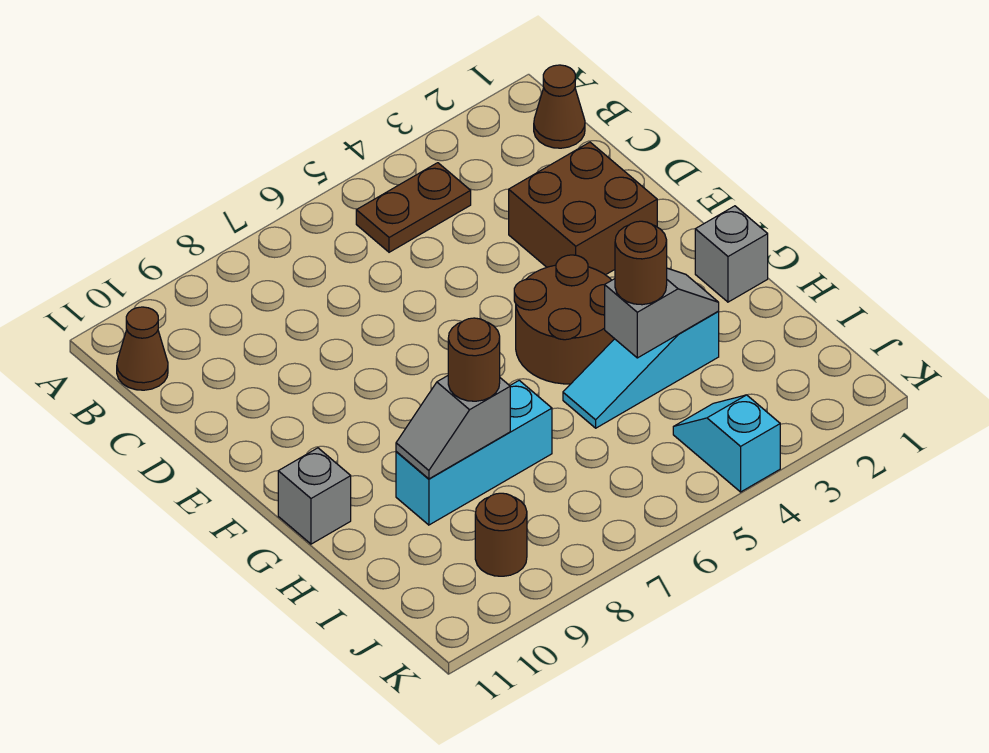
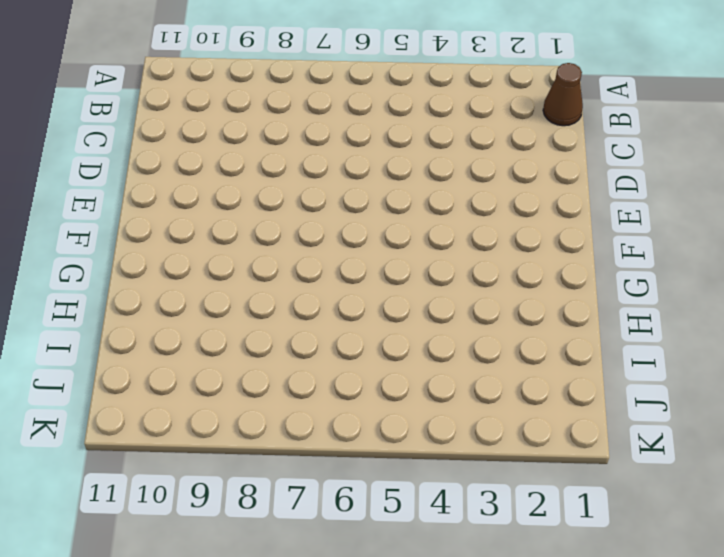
none -> brown plate B4:B5 level 1
none -> brown cone B11 level 1
none -> brown brick D2:E3 level 1

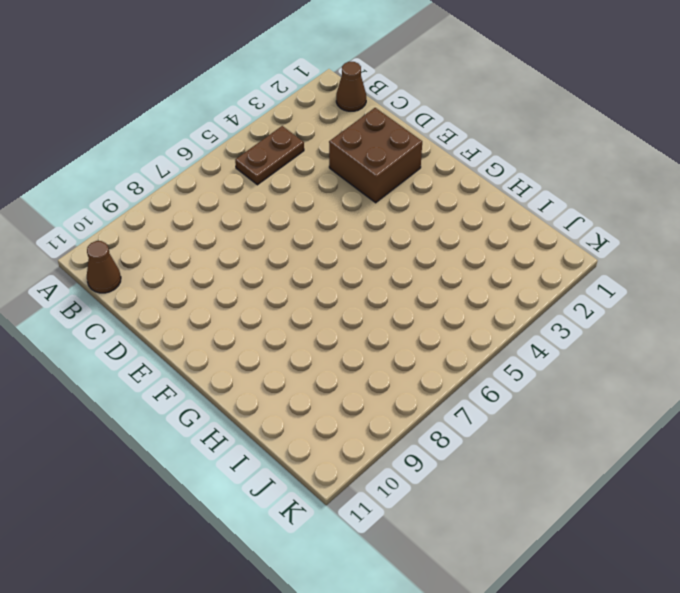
none -> brown round brick F4:G5 level 1
none -> grey brick G1 level 1
none -> grey brick G11 level 1

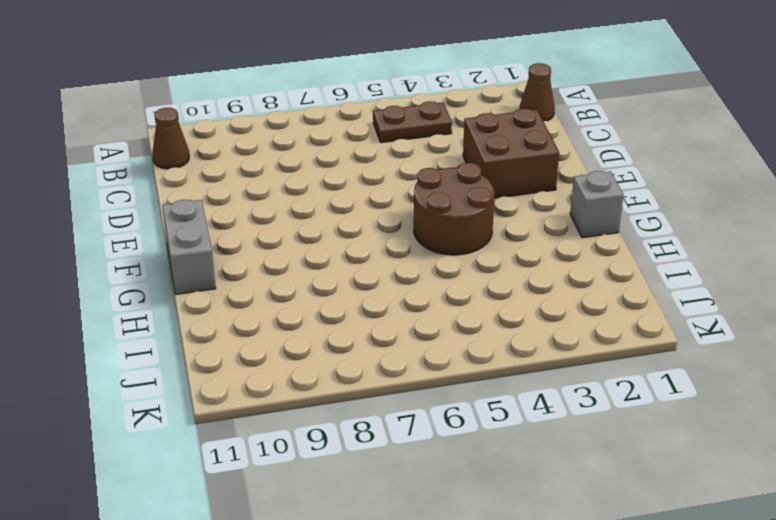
grey brick F11:G11 level 1 -> grey brick G11 level 1
none -> cyan slope H3:H5 level 1 top 3
none -> cyan brick H7:H9 level 1
none -> cyan slope J4:K4 level 1 top K

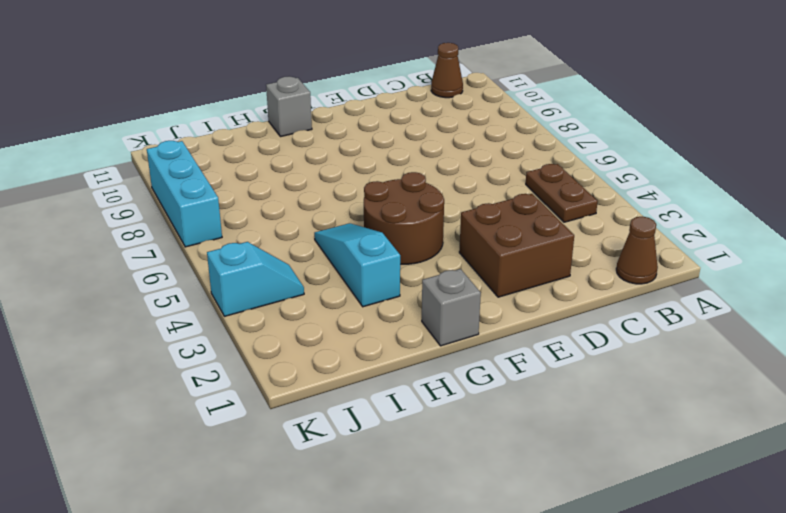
cyan brick K7:K9 level 1 -> cyan brick H7:H9 level 1
none -> brown round brick J9 level 1
none -> grey slope H3:H4 level 2 top 4
none -> grey slope H8:H9 level 2 top 8

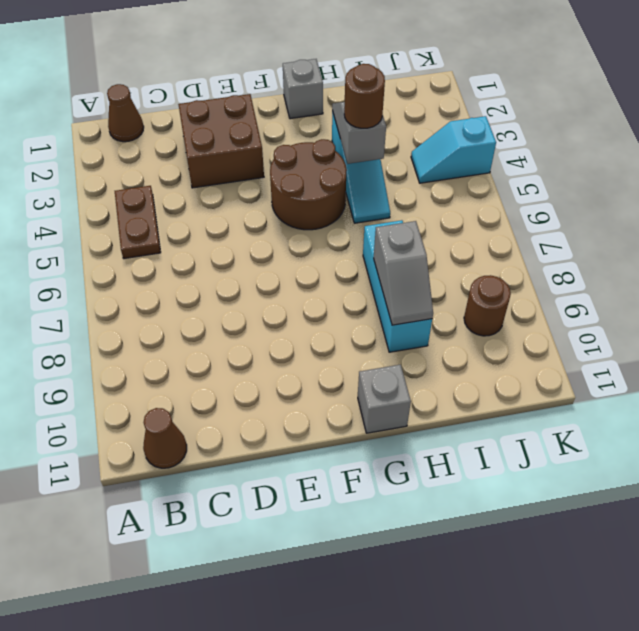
none -> brown round brick H8 level 3

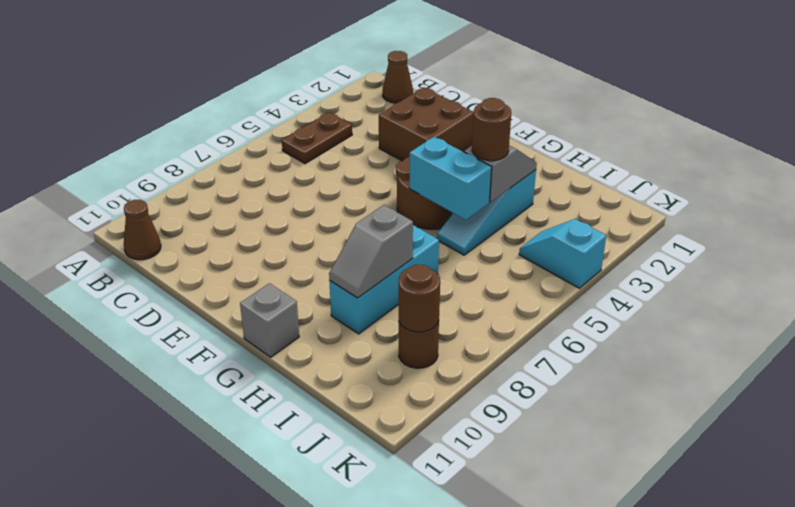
cyan brick G5:H5 level 2 -> none
brown round brick J9 level 2 -> brown round brick H8 level 3
none -> grey brick G1 level 1

